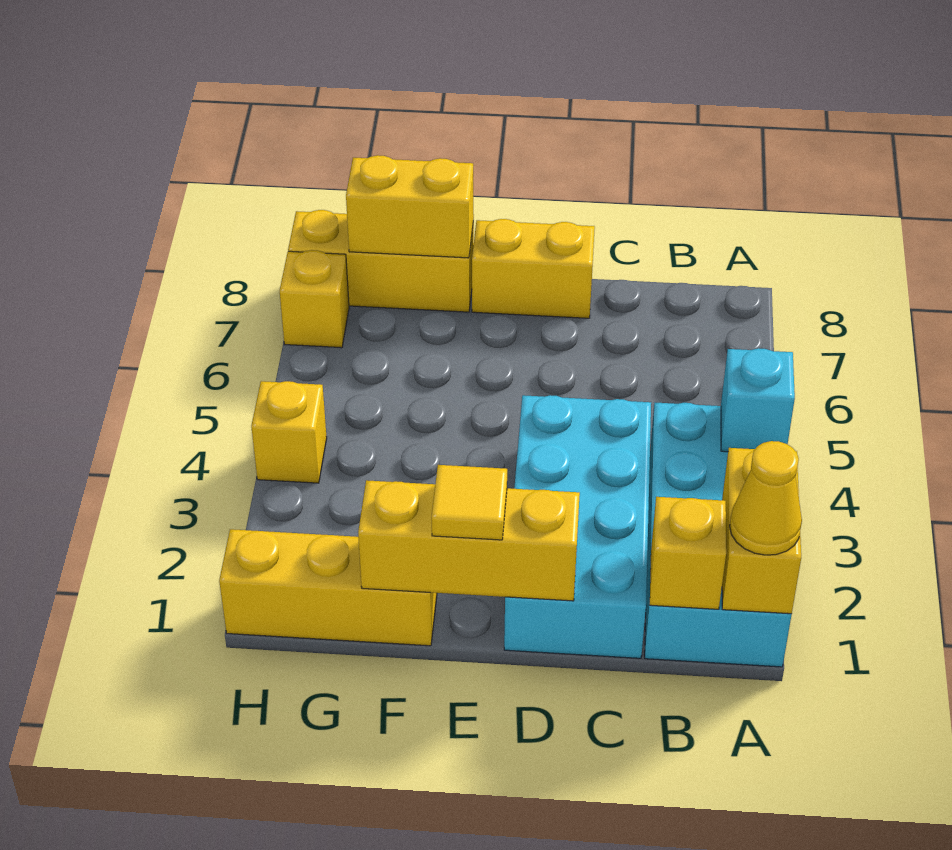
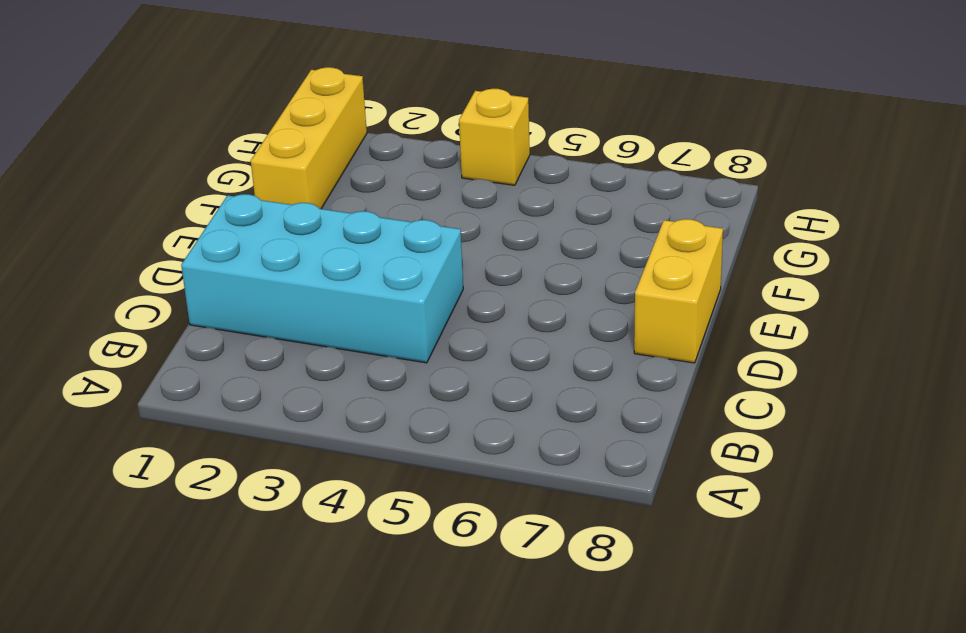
none -> cyan brick A1:B4 level 1
none -> yellow brick F8:H8 level 1
none -> yellow brick H7 level 1

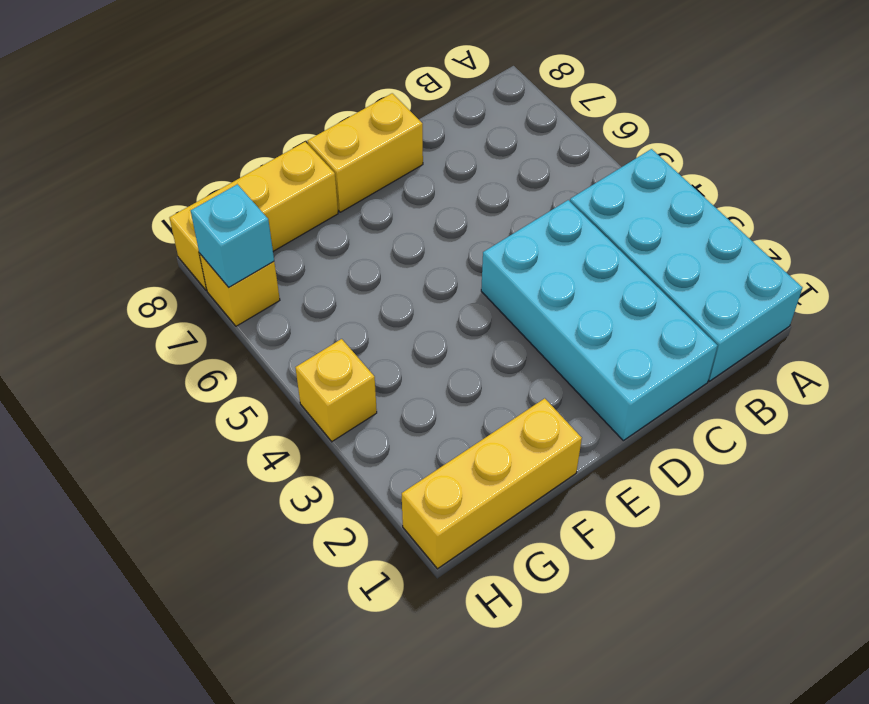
cyan brick H7 level 2 -> cyan brick A4 level 2
none -> yellow brick A1:A2 level 2
none -> yellow brick B1 level 2
none -> yellow brick D1:F1 level 2

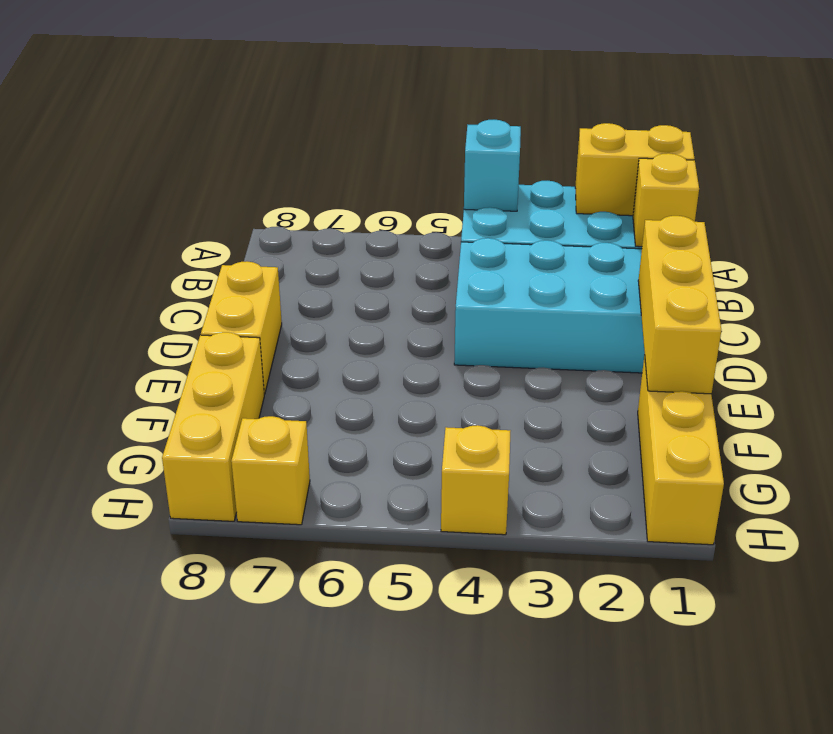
none -> yellow brick F8:G8 level 2
none -> yellow cone A1 level 3
none -> yellow tile E1 level 3

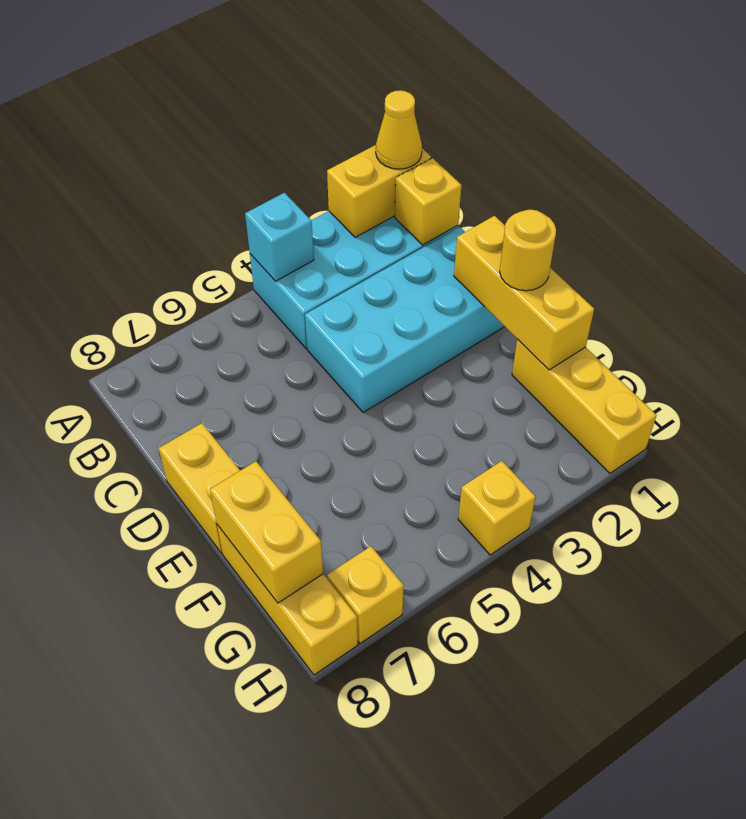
yellow round brick E1 level 3 -> yellow tile E1 level 3

